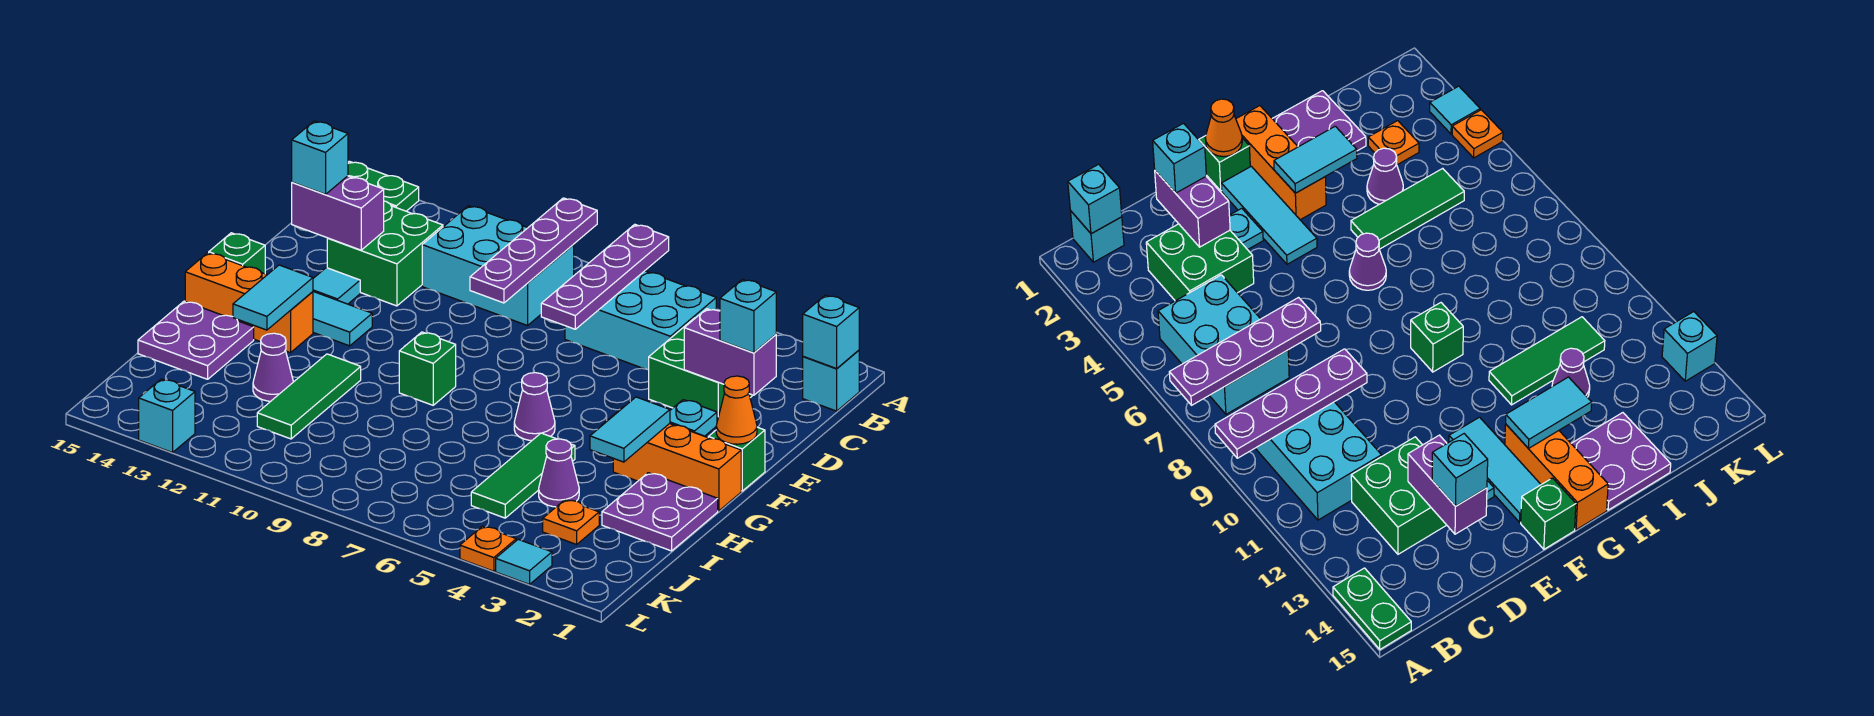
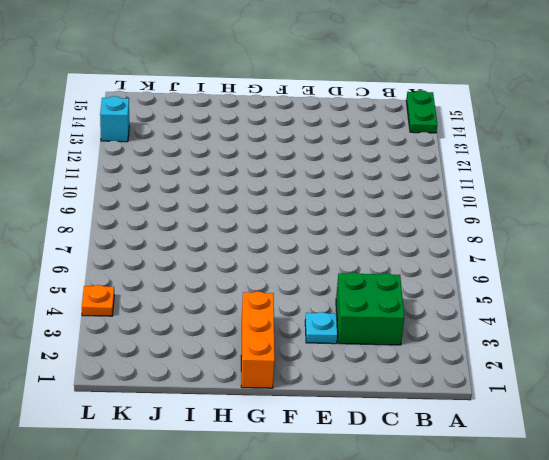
none -> cyan brick B1 level 1
none -> cyan brick B5:C7 level 1
none -> cyan brick B9:C11 level 1
none -> green brick C12:D13 level 1

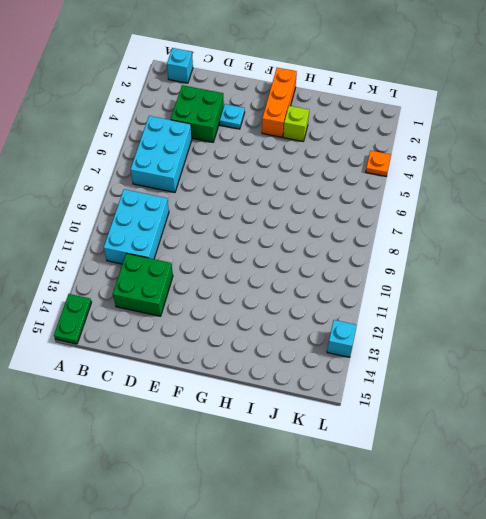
lime brick H3 level 1 -> none
none -> cyan tile E13 level 1
none -> green brick F1 level 1
none -> cyan tile F2:F4 level 1
none -> cyan tile F12:F14 level 1

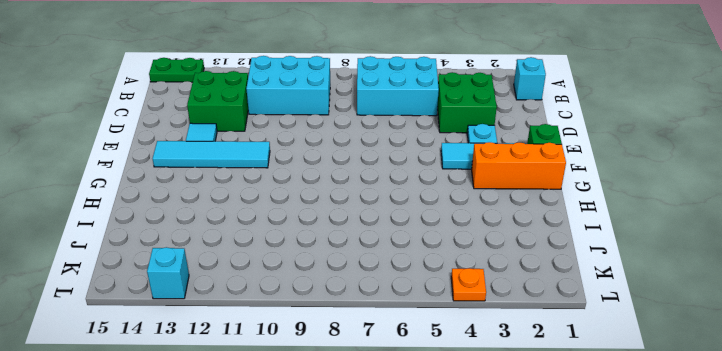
cyan tile F11:F14 level 1 -> cyan tile F12:F14 level 1
none -> green brick F15 level 1
none -> purple cone G6 level 1
none -> green brick G9 level 1
none -> orange brick G13:G15 level 1

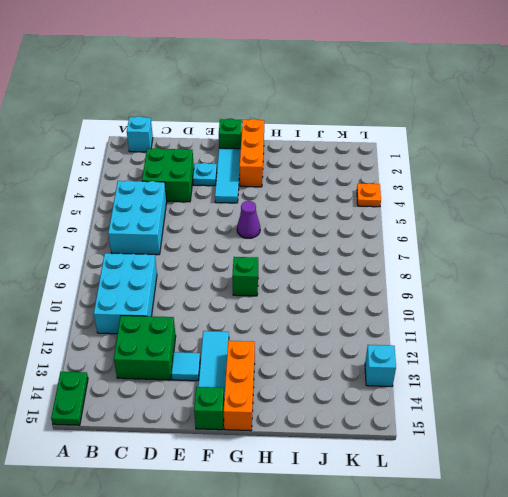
none -> purple plate H1:I2 level 1
none -> green tile H5:J5 level 1
none -> green tile H11:J11 level 1
none -> purple plate H14:I15 level 1

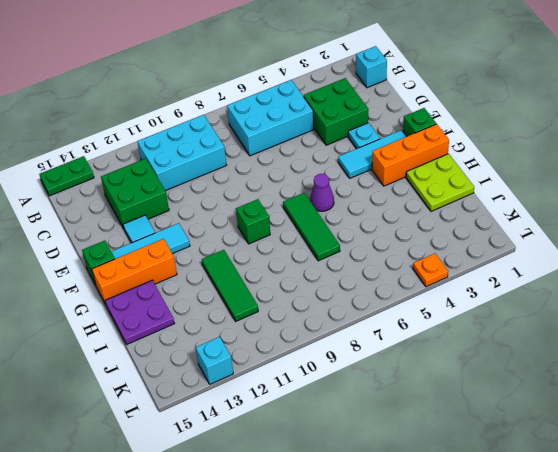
green tile G7:I7 level 1 -> green tile H5:J5 level 1
lime plate H1:I2 level 1 -> purple plate H1:I2 level 1
none -> purple cone I4 level 1
none -> purple cone I12 level 1
none -> orange plate J3 level 1
none -> cyan tile L3 level 1

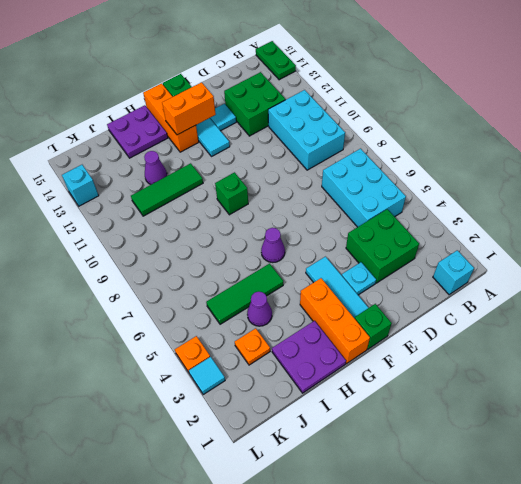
orange brick F13:G13 level 2 -> cyan tile G13:H13 level 2
none -> purple plate A7:D7 level 2
none -> purple plate A9:D9 level 2
none -> cyan brick B1 level 2
none -> purple brick D2:D3 level 2

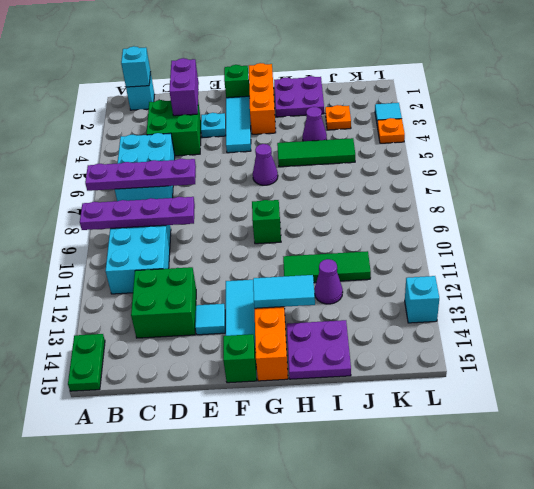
none -> purple brick D13:D14 level 2
none -> orange cone F1 level 2
none -> cyan tile G3:H3 level 2
none -> cyan brick D2 level 3

